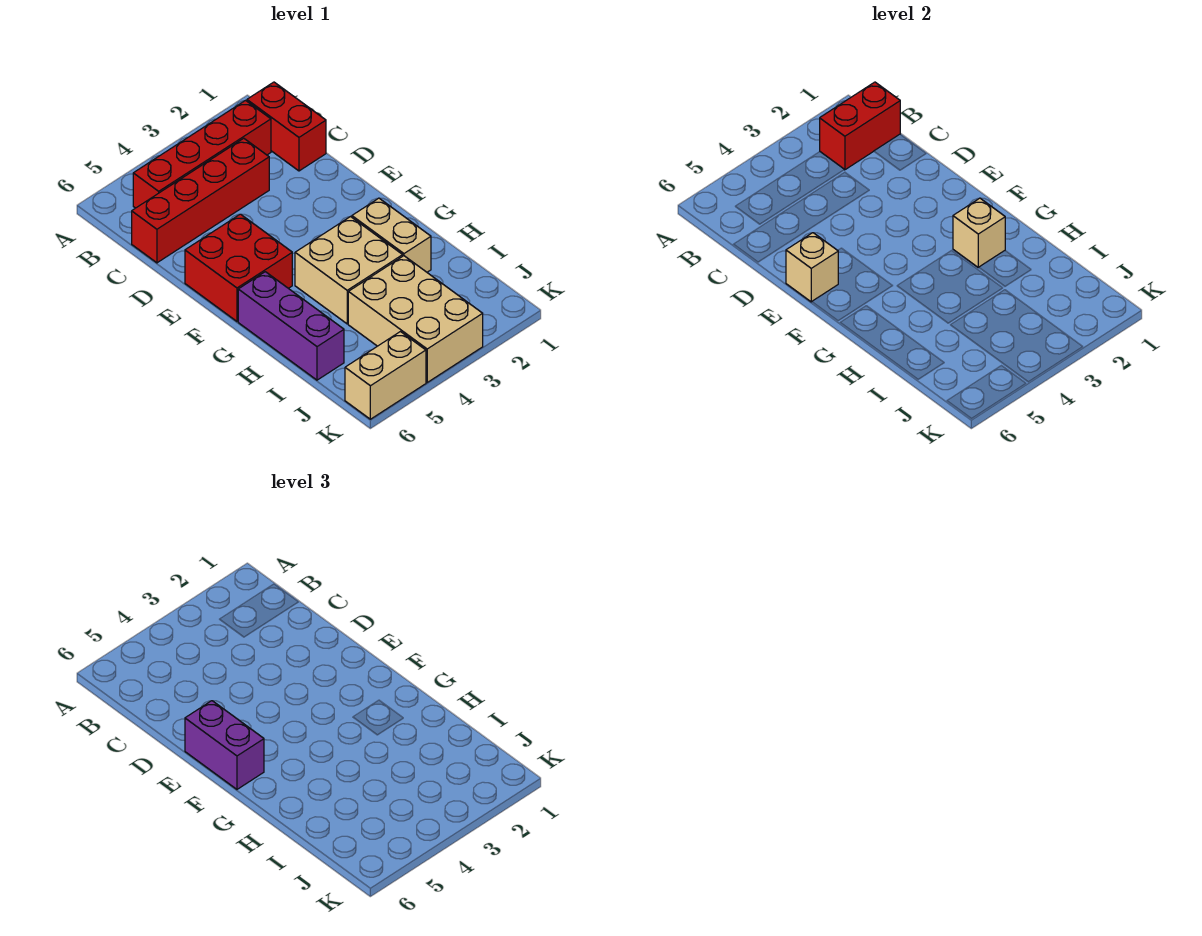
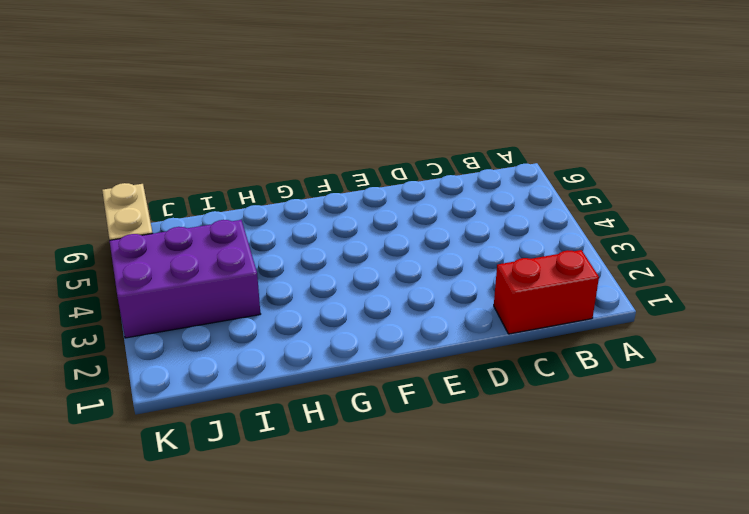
purple brick I3:K4 level 1 -> tan brick I3:K4 level 1
none -> red brick B2:B5 level 1
none -> red brick C3:C6 level 1
none -> red brick E5:F6 level 1

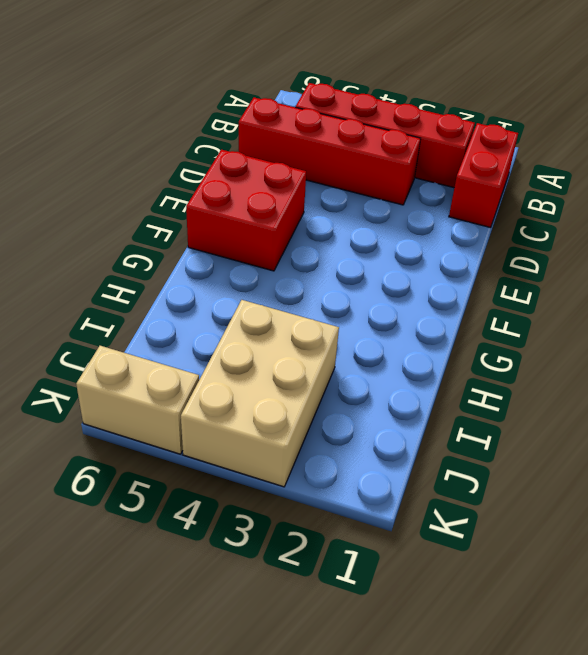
none -> tan brick G2:H2 level 1
none -> tan brick G3:H4 level 1
none -> purple brick G6:I6 level 1

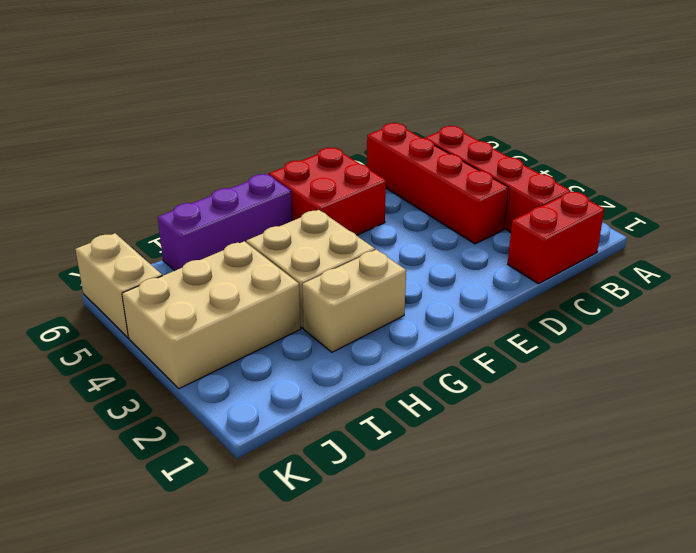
none -> red brick B1:B2 level 2
none -> tan brick E6 level 2
none -> tan brick G2 level 2

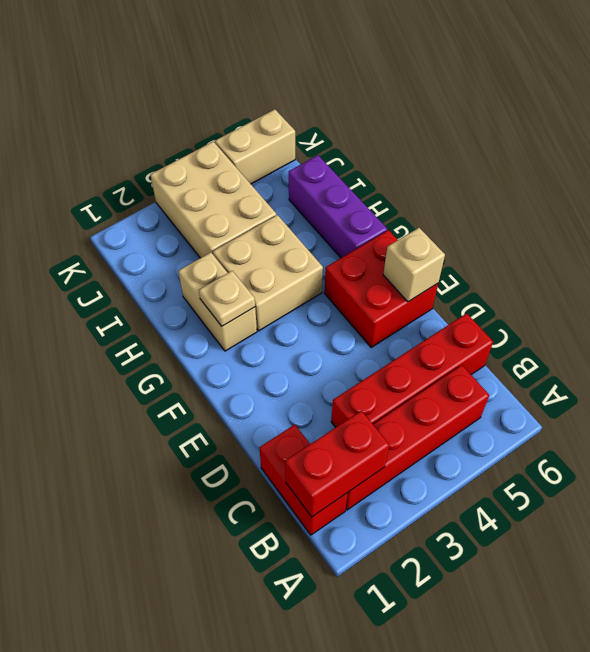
tan plate G2 level 2 -> tan brick G2 level 2
none -> purple brick E6:F6 level 3

